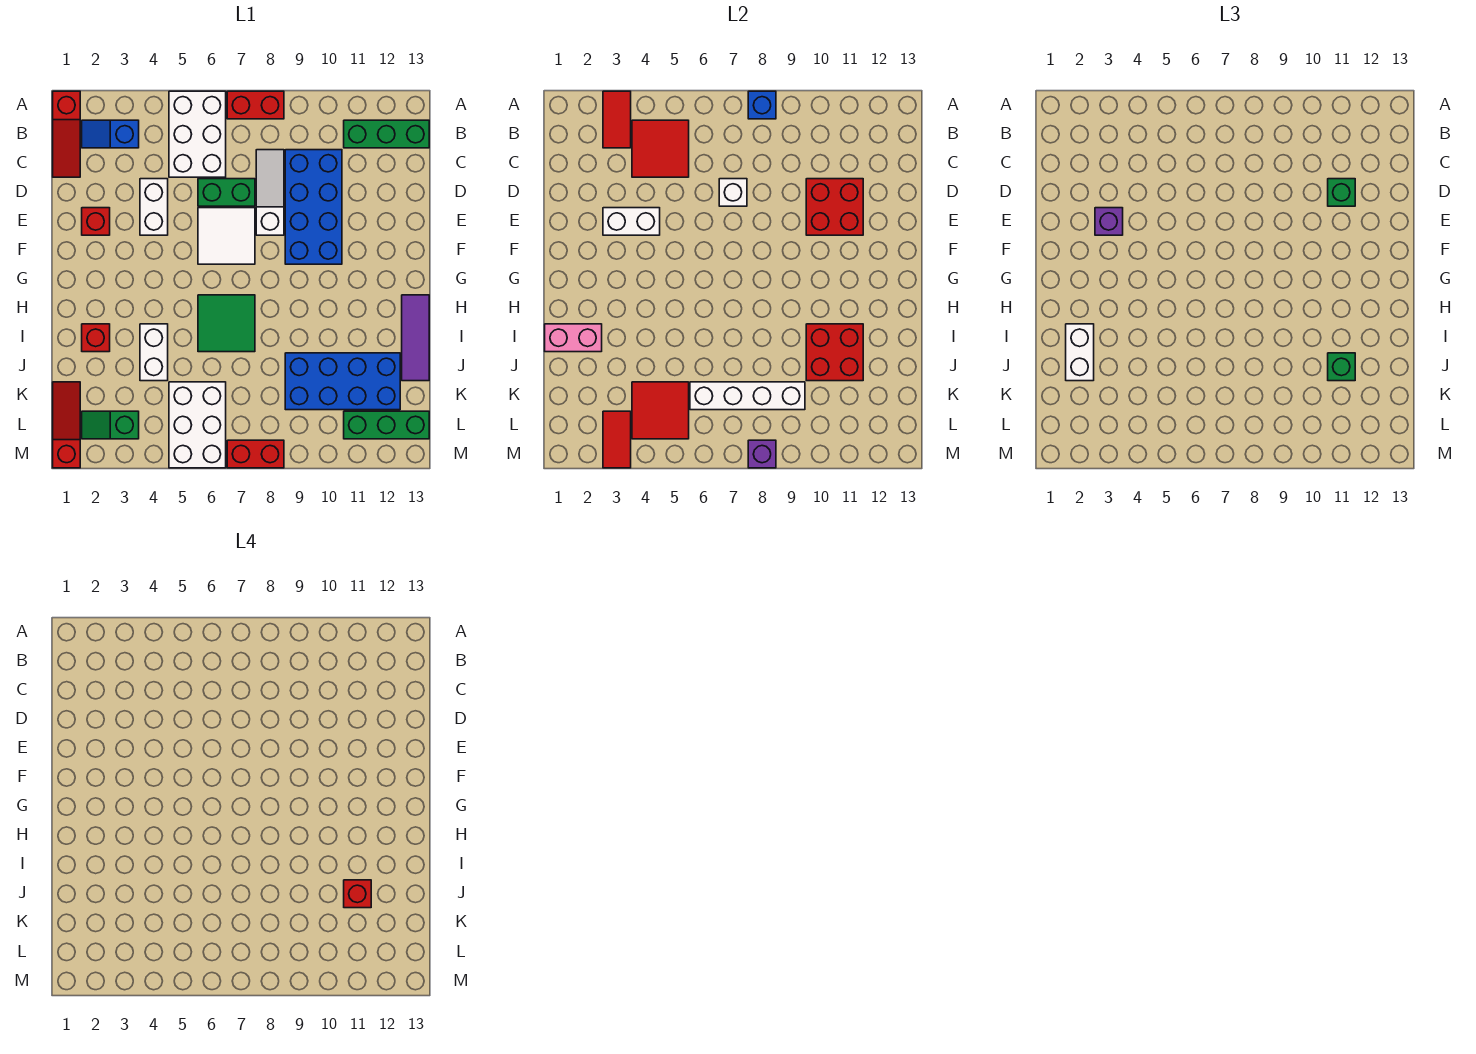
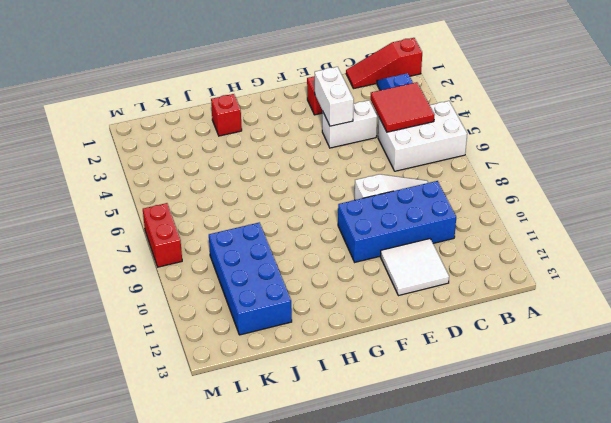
white tile D11:E12 level 1 -> white tile E6:F7 level 1
none -> red brick A7:A8 level 1
none -> green brick B11:B13 level 1
none -> green brick D6:D7 level 1
none -> green tile H6:I7 level 1

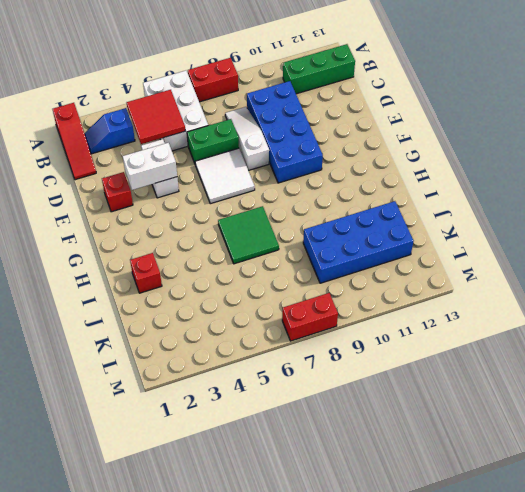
none -> purple tile H13:J13 level 1
none -> white brick I4:J4 level 1
none -> red slope K1:M1 level 1 top M
none -> white brick K5:M6 level 1

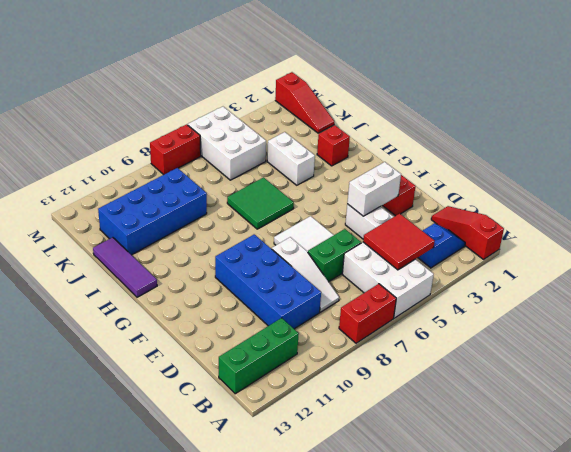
none -> green slope L2:L3 level 1 top 3
none -> green brick L11:L13 level 1
none -> red tile A3:B3 level 2
none -> blue brick A8 level 2

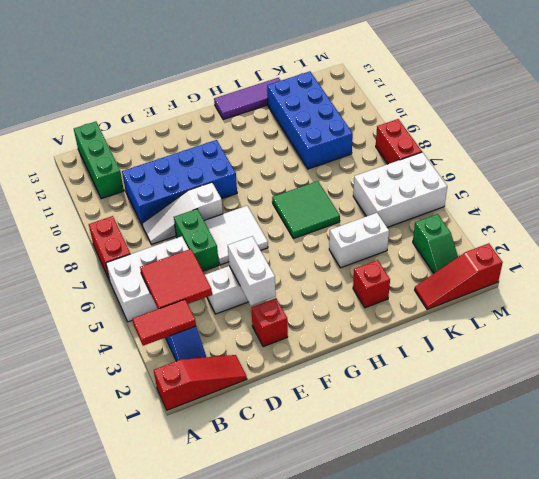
none -> green brick L11:L13 level 1
none -> blue brick A8 level 2
none -> white brick D7 level 2
none -> red brick D10:E11 level 2

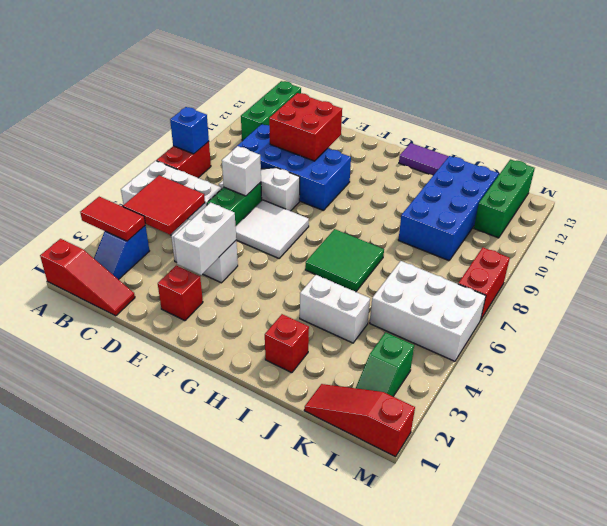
none -> pink brick I1:I2 level 2
none -> red brick I10:J11 level 2
none -> red tile K4:L5 level 2
none -> white brick K6:K9 level 2

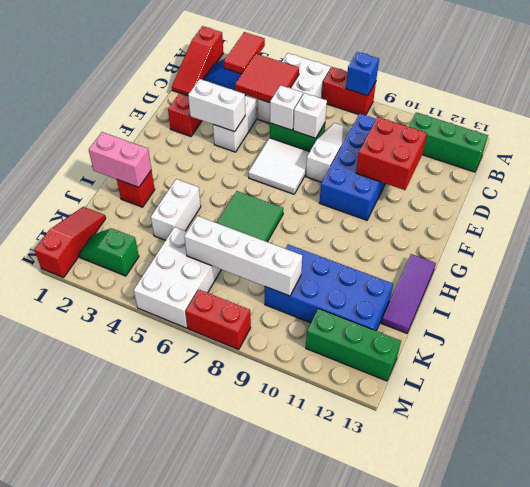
white brick D6 level 2 -> none
none -> red brick I10:J11 level 2
none -> red tile K4:L5 level 2
none -> red tile L3:M3 level 2
none -> purple brick M8 level 2

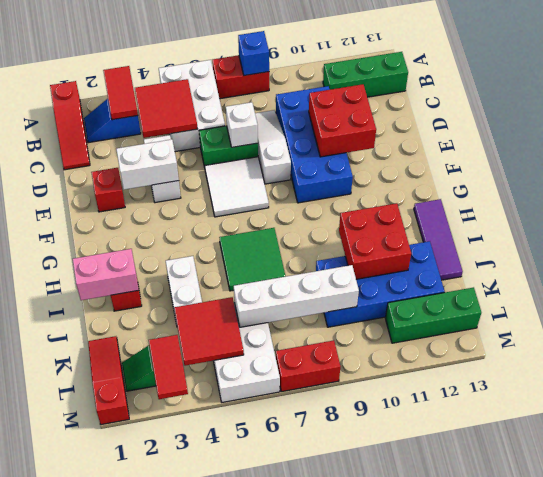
none -> purple brick M8 level 2
none -> green brick D11 level 3
none -> purple brick E3 level 3
none -> white brick I2:J2 level 3

